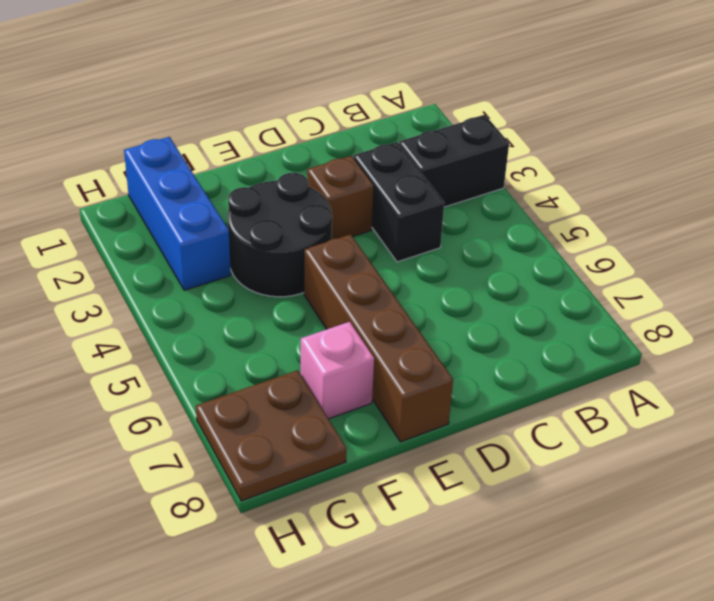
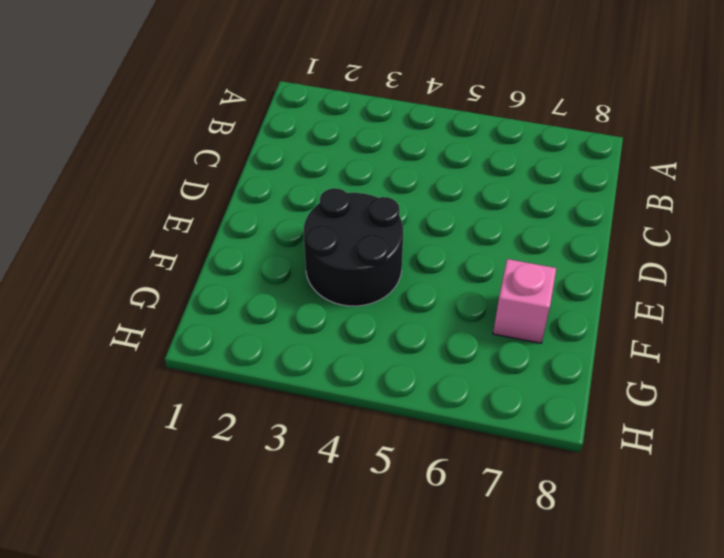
none -> black brick A3:B3 level 1
none -> black brick C3:C4 level 1

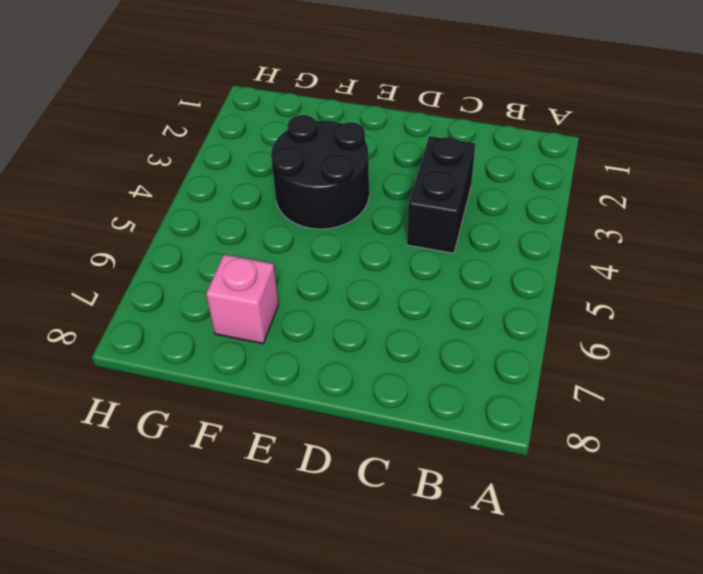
none -> black brick A3:B3 level 1
none -> brown brick D3 level 1

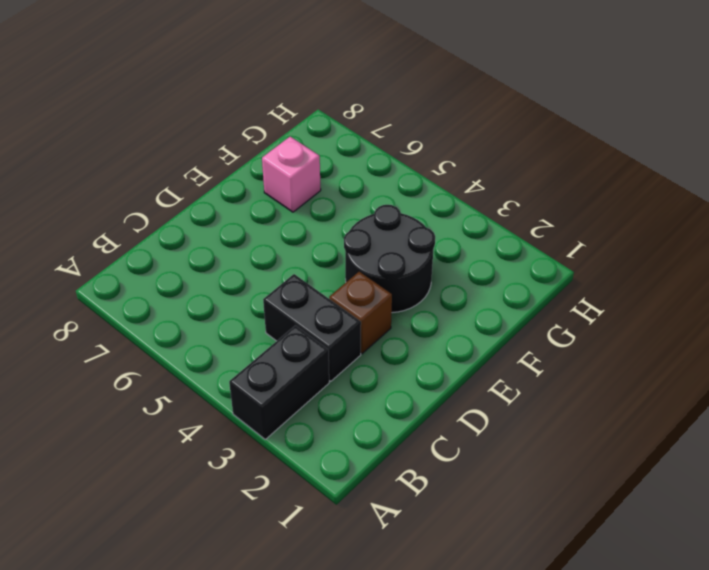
none -> brown brick E5:E8 level 1
none -> blue brick G1:G3 level 1

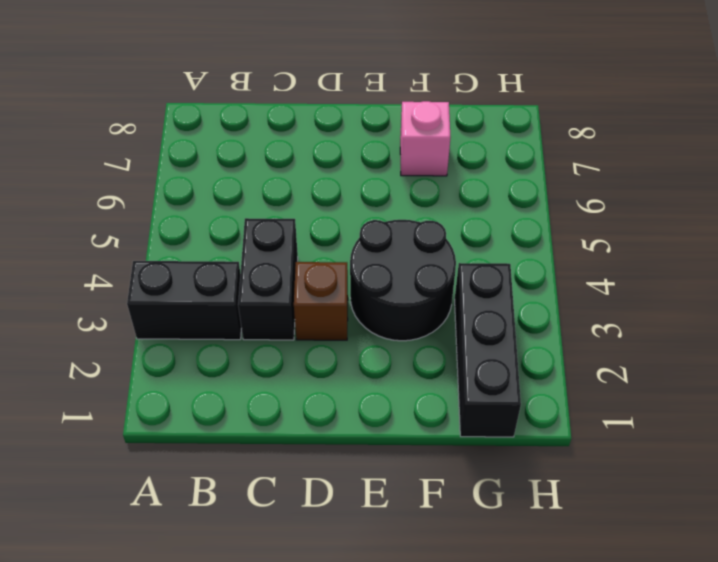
black brick G1:G3 level 1 -> blue brick G1:G3 level 1
none -> brown brick E5:E8 level 1
none -> brown plate G7:H8 level 1

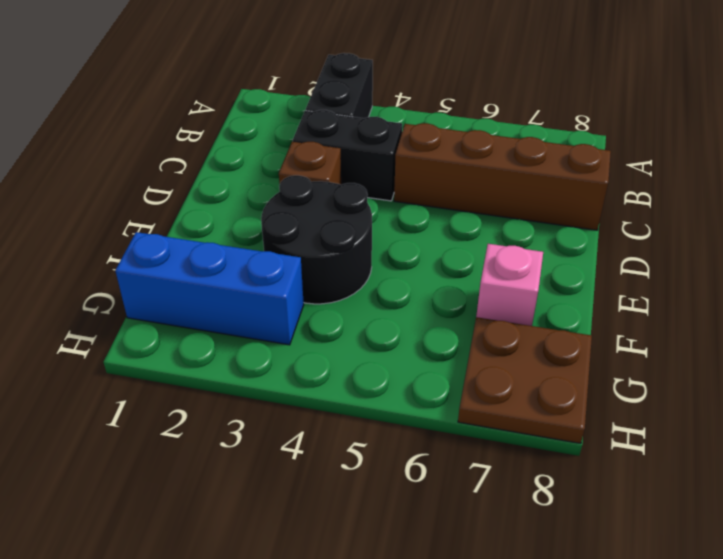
brown brick C5:C8 level 1 -> brown brick E5:E8 level 1

